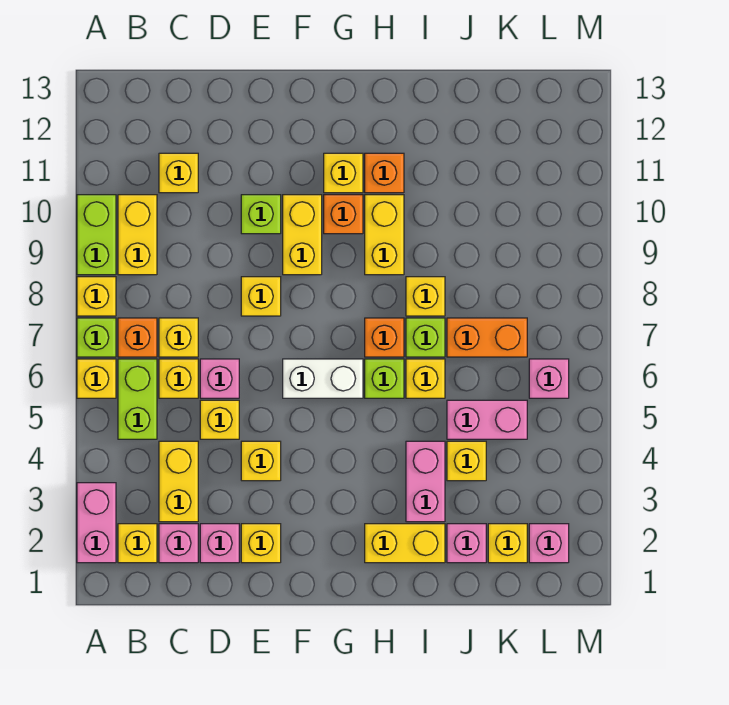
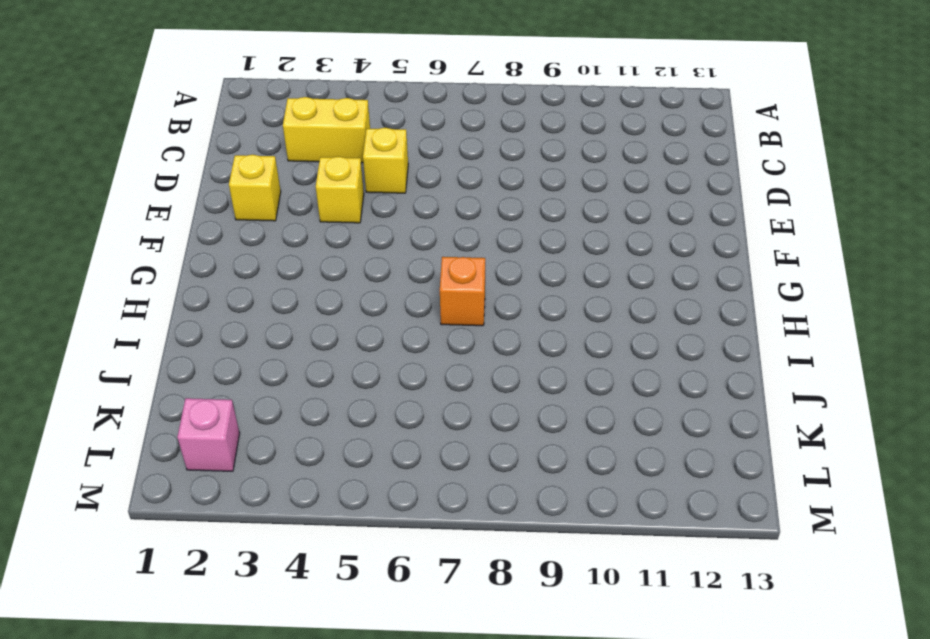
none -> pink brick A2:A3 level 1
none -> yellow brick A6 level 1
none -> lime brick A7 level 1
none -> yellow brick A8 level 1

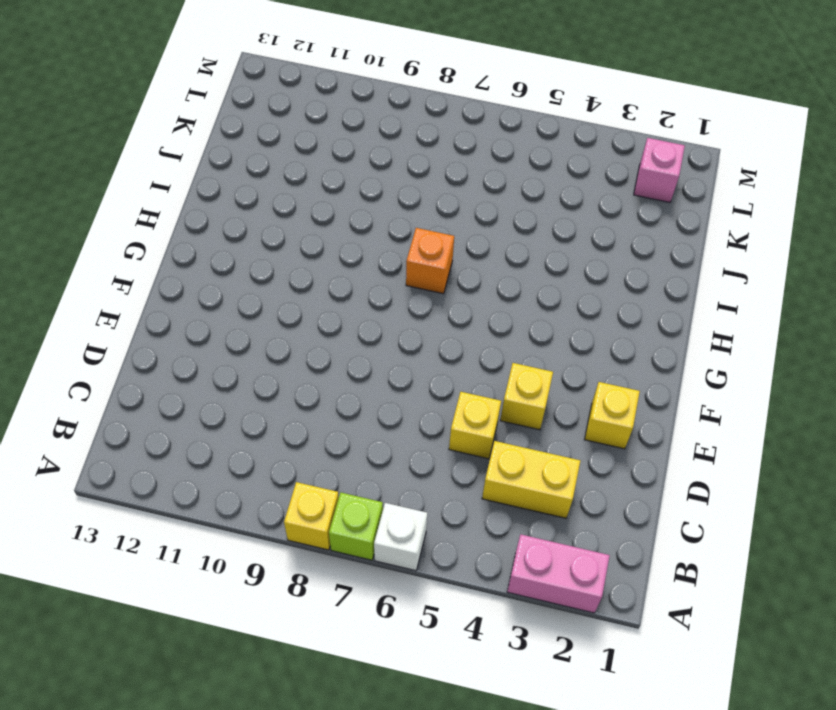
white brick A6 level 1 -> yellow brick A6 level 1
none -> lime brick A9:A10 level 1
none -> yellow brick B2 level 1
none -> lime brick B5:B6 level 1
none -> orange brick B7 level 1

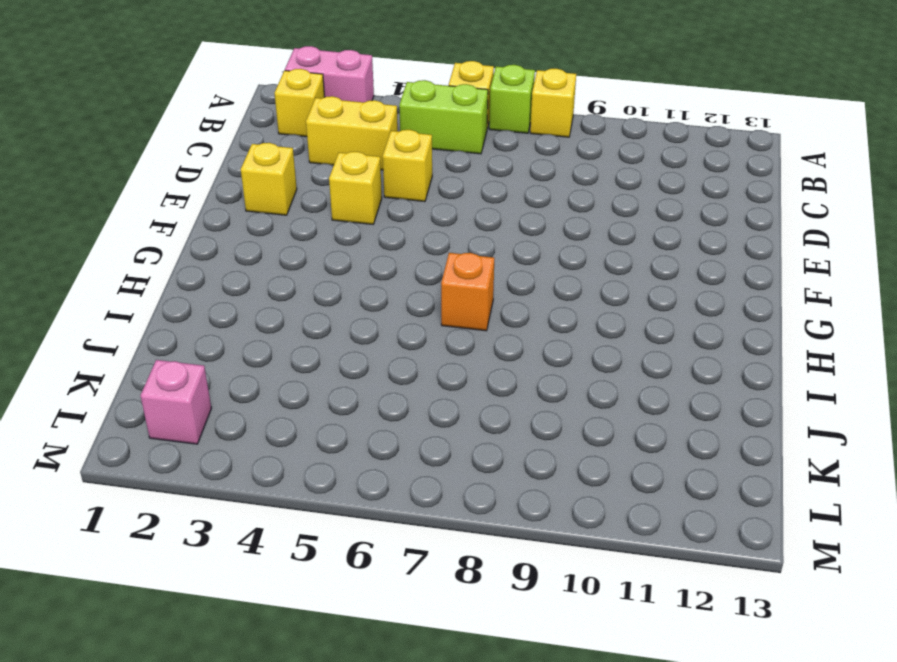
none -> lime brick A9:A10 level 1
none -> orange brick B7 level 1
none -> yellow brick B9:B10 level 1
none -> pink brick C2 level 1

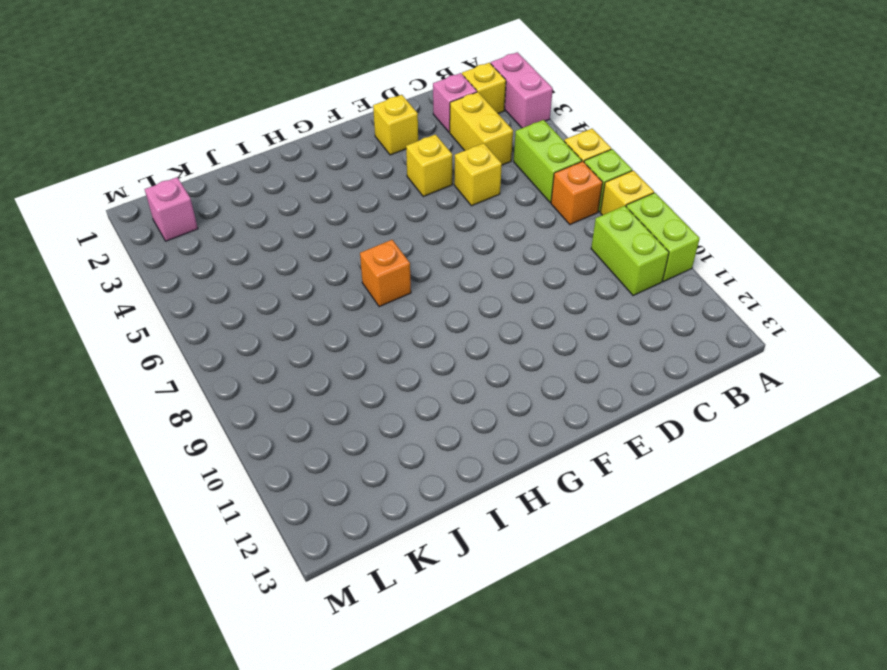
lime brick B9:B10 level 1 -> yellow brick B9:B10 level 1
none -> yellow brick C6 level 1
none -> yellow brick C7 level 1
none -> yellow brick C11 level 1
none -> pink brick D2 level 1

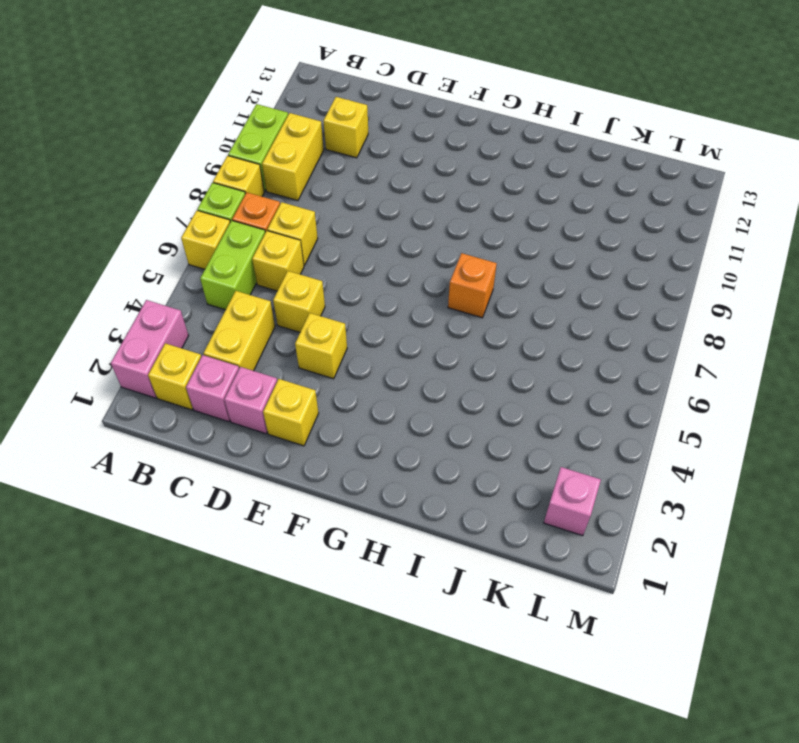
none -> pink brick D6 level 1
none -> yellow brick E8 level 1
none -> lime brick E10 level 1
none -> white brick F6:G6 level 1

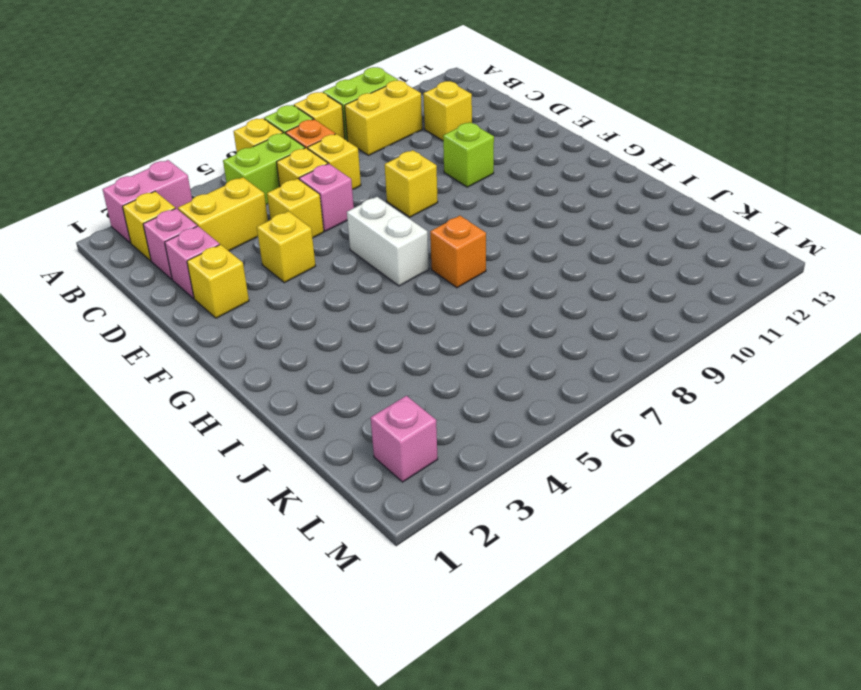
none -> yellow brick F9:F10 level 1
none -> orange brick G10 level 1
none -> yellow brick G11 level 1
none -> yellow brick H2:I2 level 1

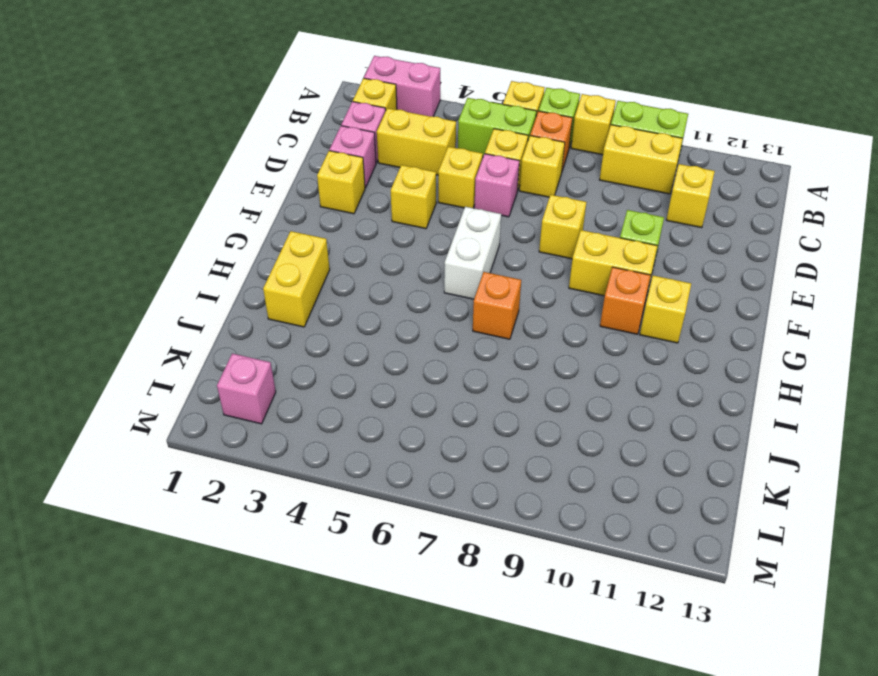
none -> lime brick H6 level 1
none -> yellow brick H9:H10 level 1
none -> orange brick H11 level 1
none -> pink brick I3:I4 level 1

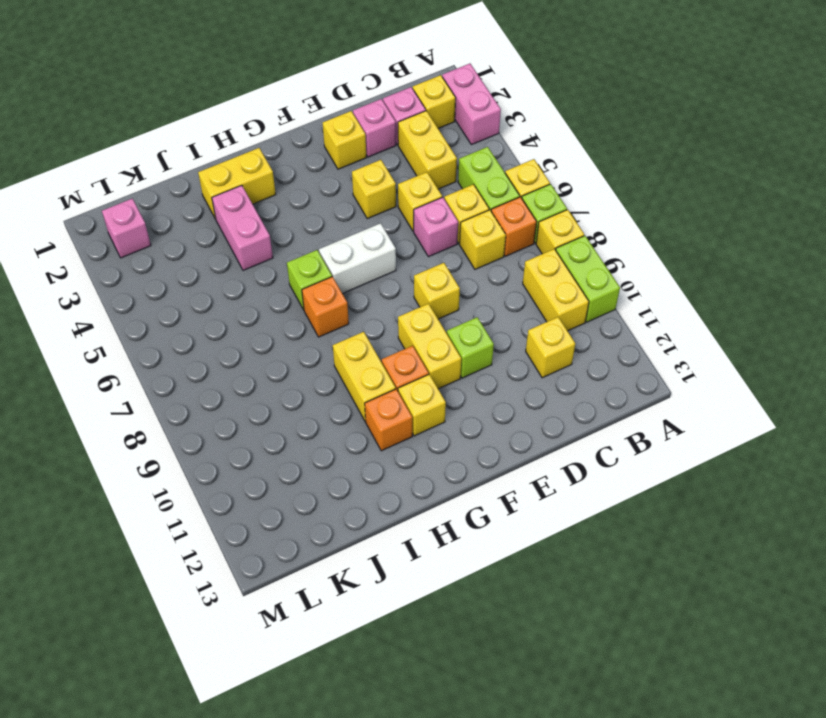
none -> yellow brick I6 level 1
none -> lime brick I7 level 1
none -> yellow brick I8 level 1
none -> pink brick J2 level 1

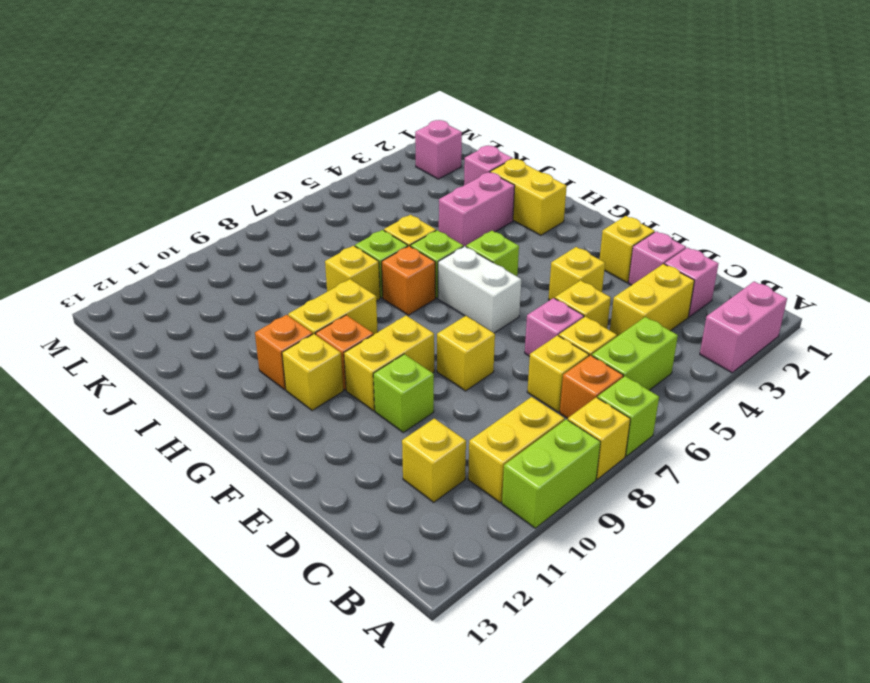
lime brick G5 level 1 -> none
none -> yellow brick A6 level 1
none -> yellow brick B2 level 1
none -> yellow brick J4 level 1
none -> pink brick J5:K5 level 1

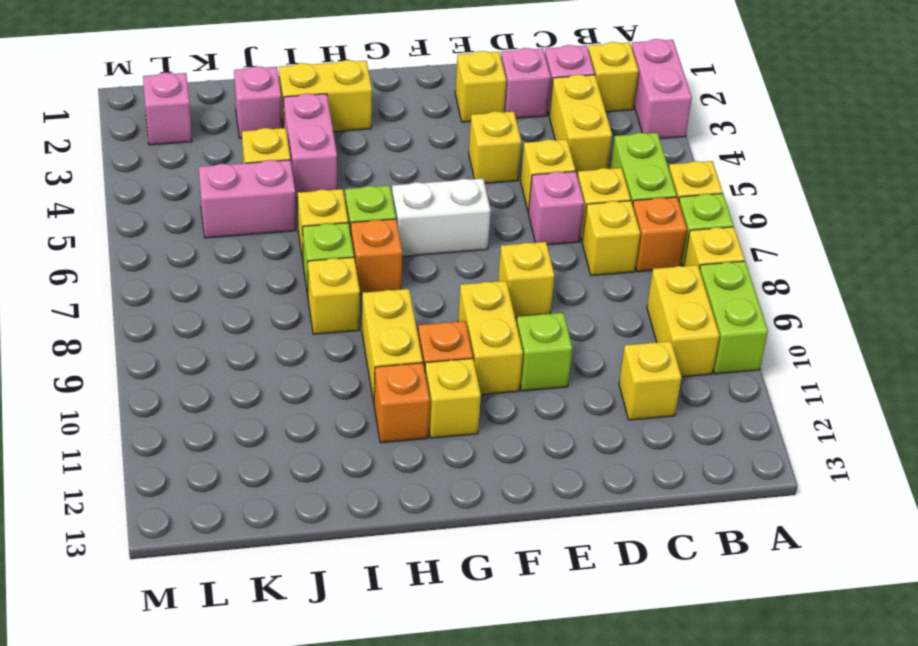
none -> orange brick J7:K7 level 1
none -> yellow brick K2 level 1
none -> pink brick L6 level 1

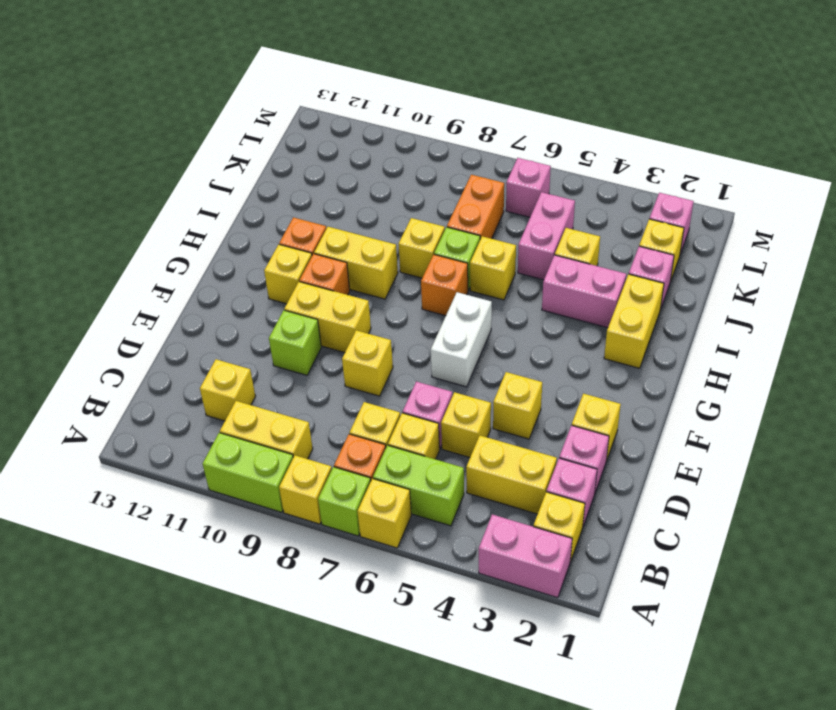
none -> lime brick H6 level 1

